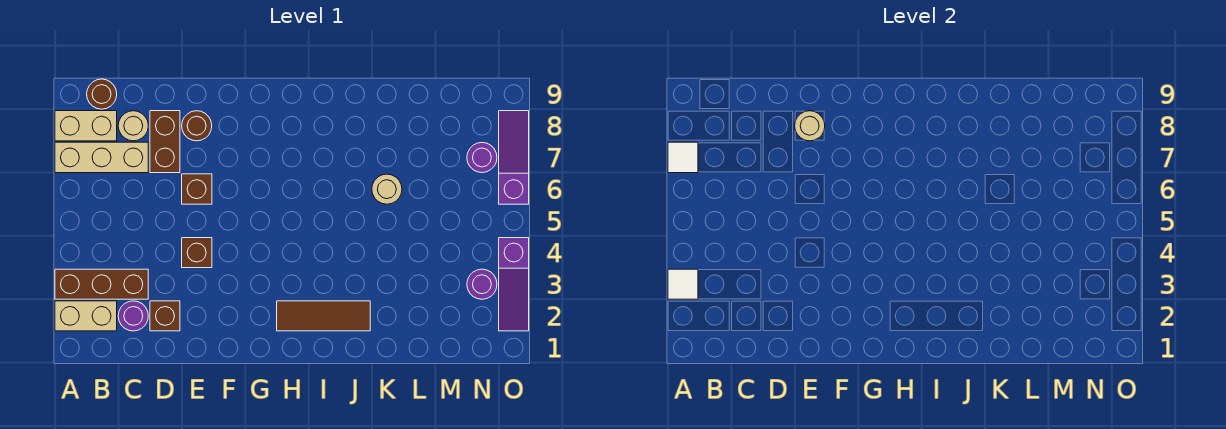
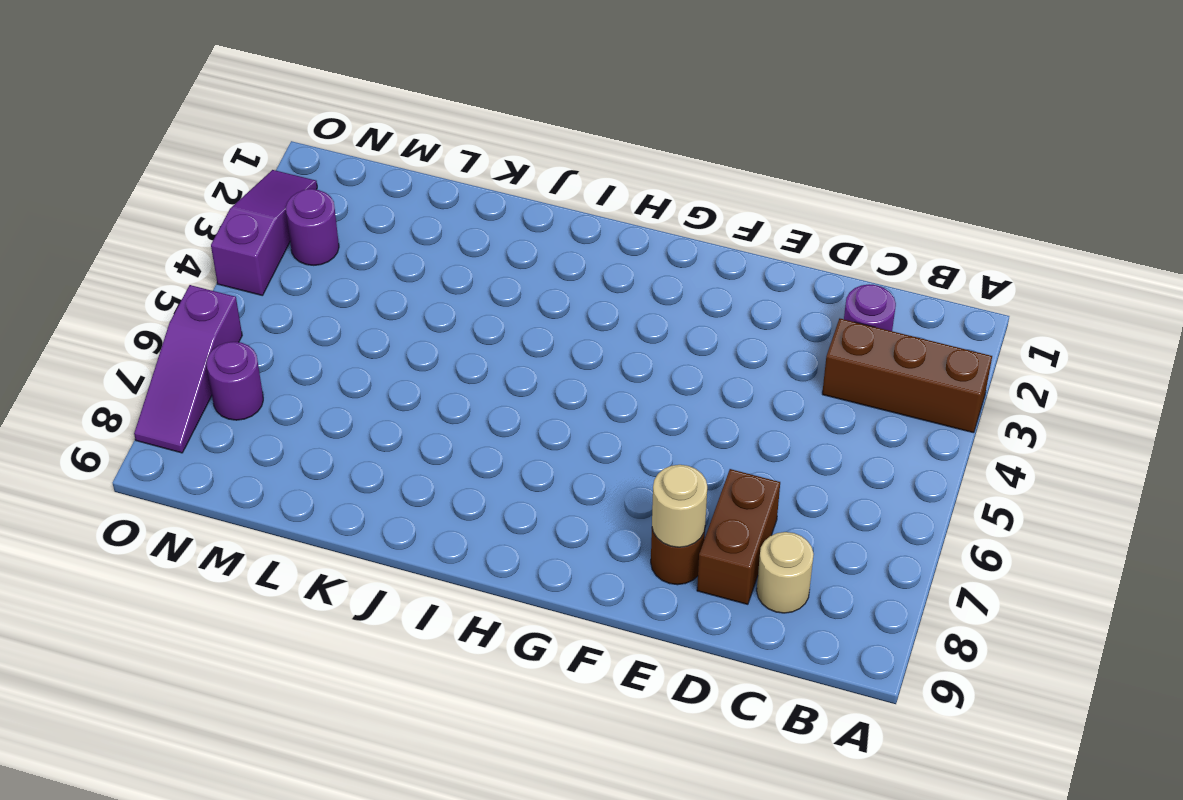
none -> tan brick A2:B2 level 1
none -> tan brick A7:C7 level 1
none -> tan brick A8:B8 level 1

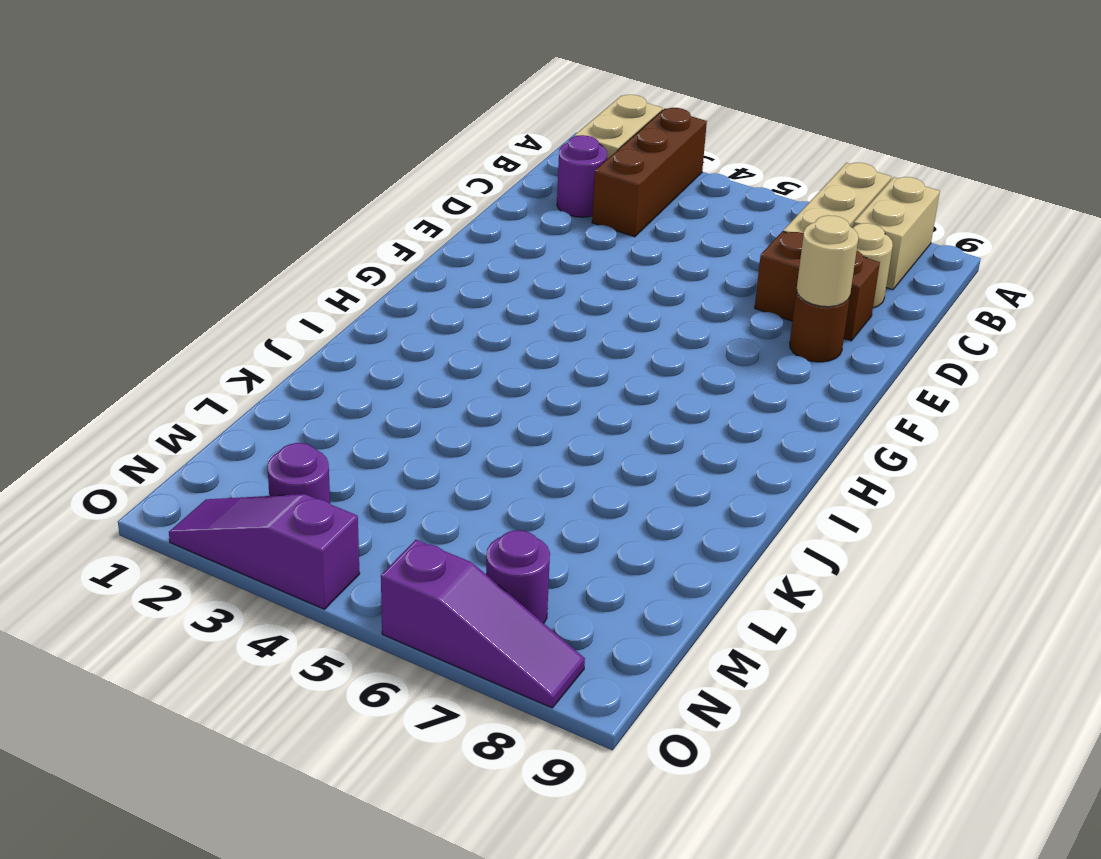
none -> brown round brick B9 level 1
none -> brown brick D2 level 1
none -> brown brick E4 level 1

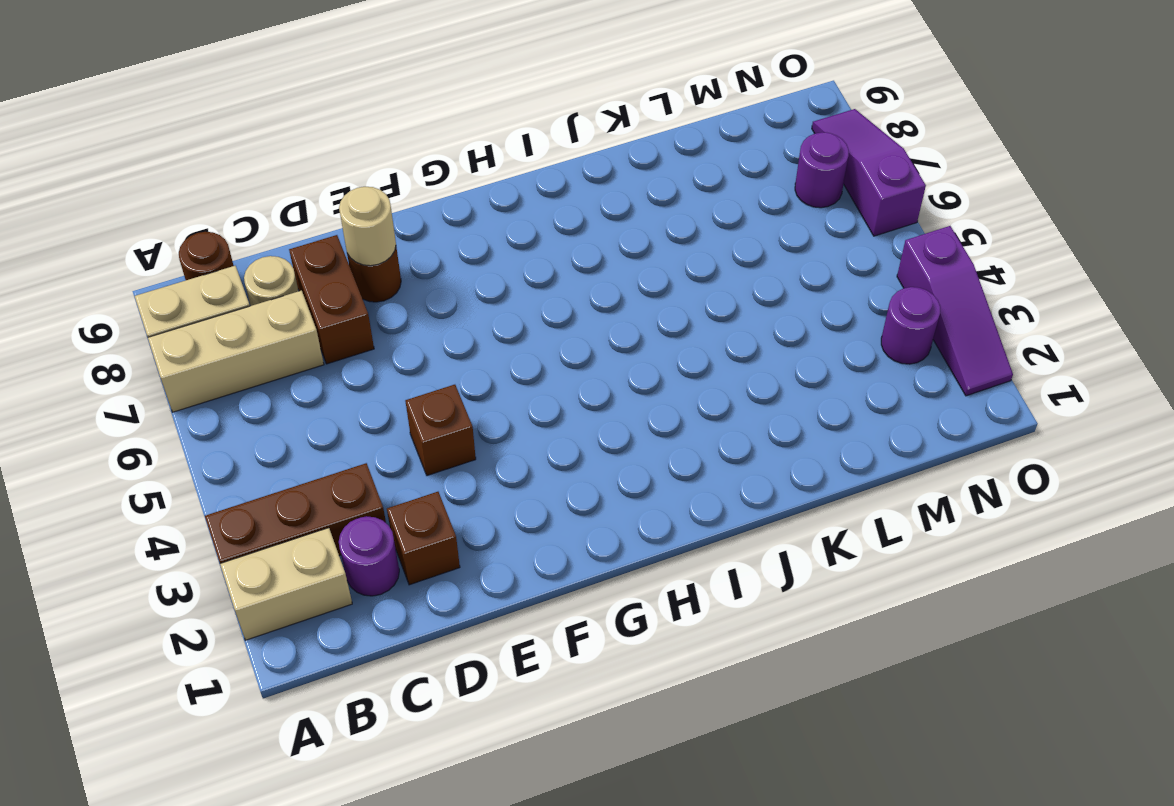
none -> brown brick E6 level 1
none -> brown tile H2:J2 level 1
none -> tan round brick K6 level 1

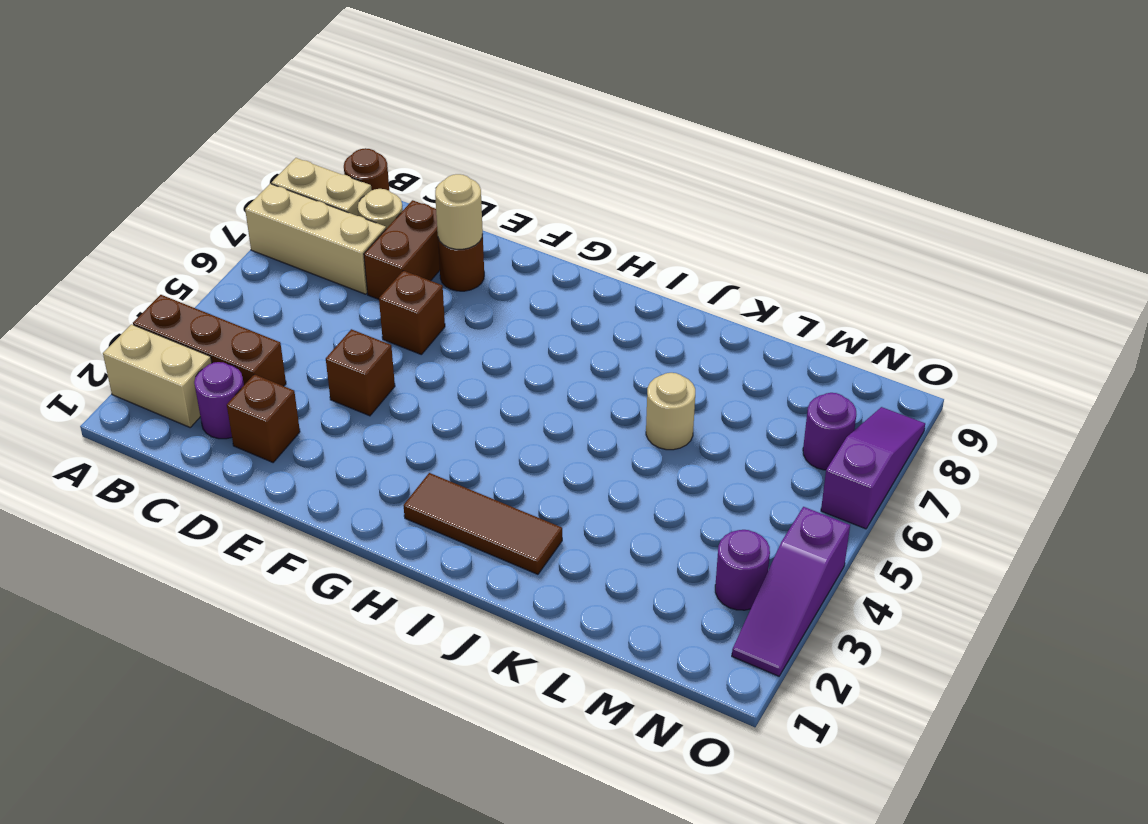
none -> white tile A3 level 2
none -> white tile A7 level 2

